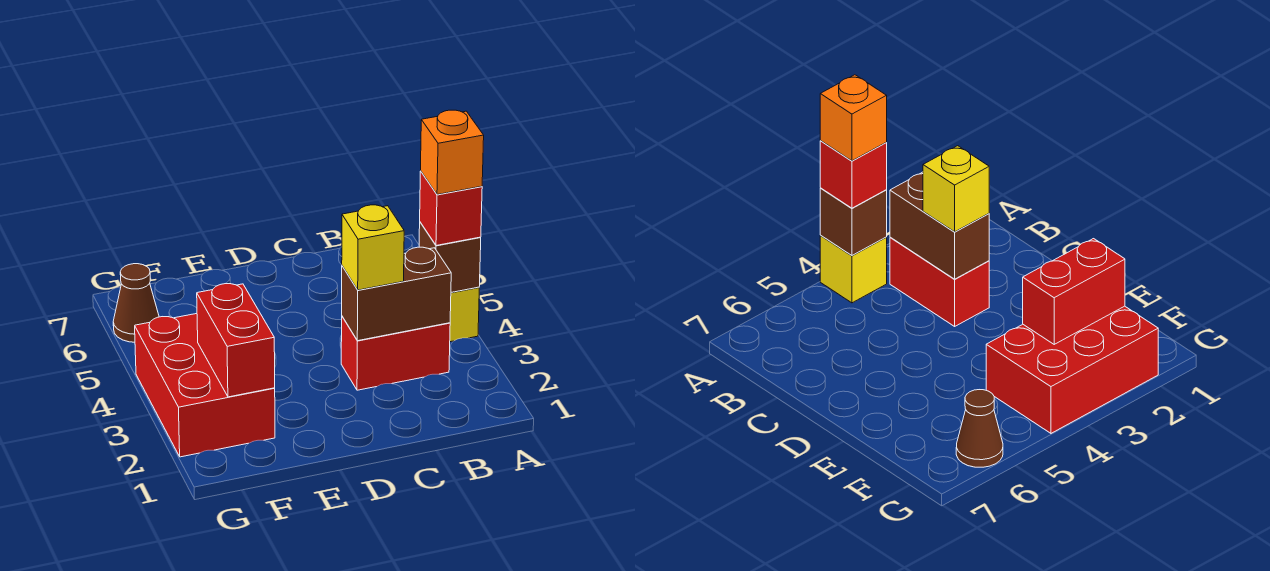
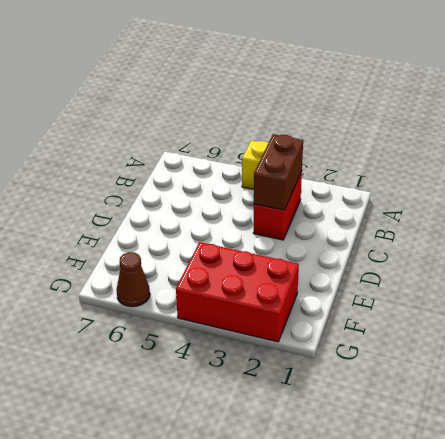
none -> brown brick A4 level 2
none -> red brick F2:F3 level 2

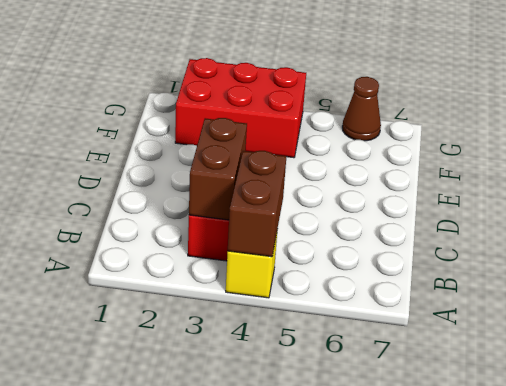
brown brick A4:B4 level 2 -> brown brick A4 level 2
none -> red brick F2:F3 level 2
none -> red brick A4 level 3

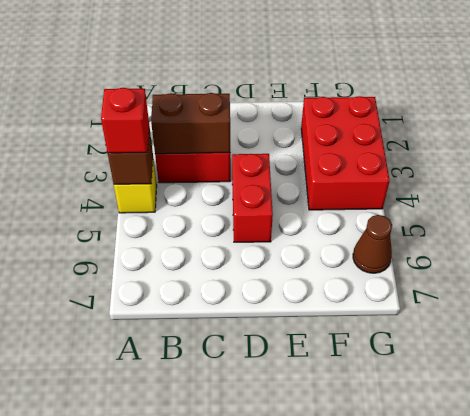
red brick D4:D5 level 1 -> red brick F2:F3 level 2
none -> yellow brick C3 level 3
none -> orange brick A4 level 4

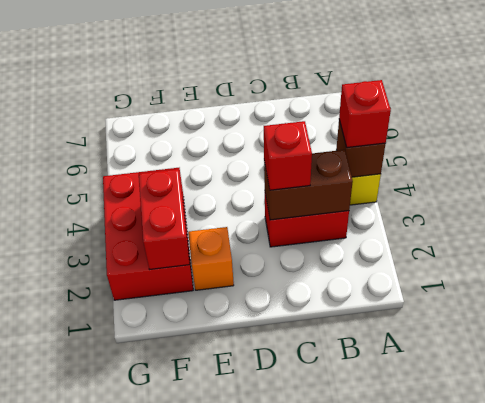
red brick C3 level 3 -> yellow brick C3 level 3
orange brick E2 level 1 -> orange brick A4 level 4
none -> brown cone G6 level 1

